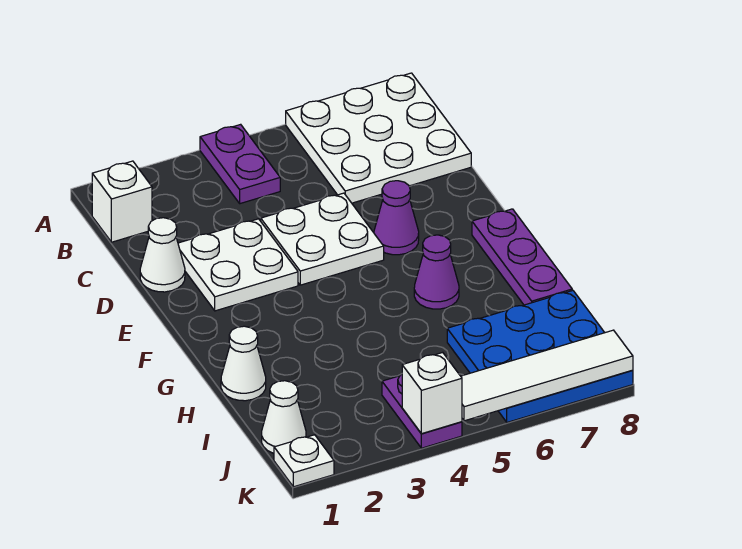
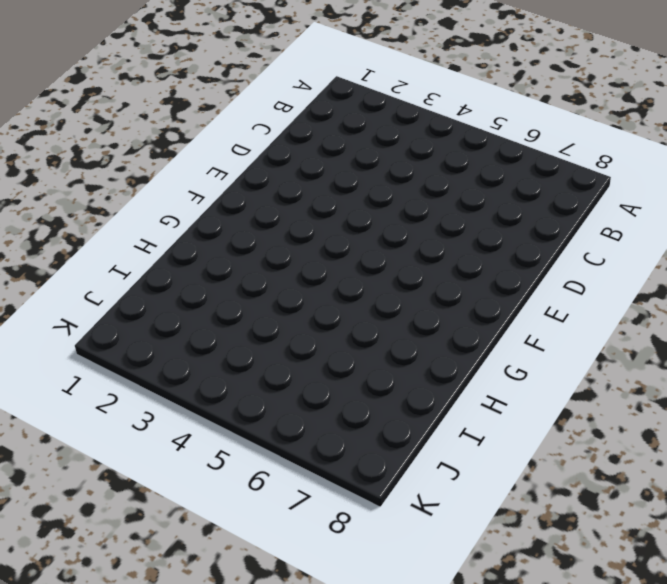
none -> purple plate A4:B4 level 1
none -> white plate A6:C8 level 1
none -> white brick B1 level 1

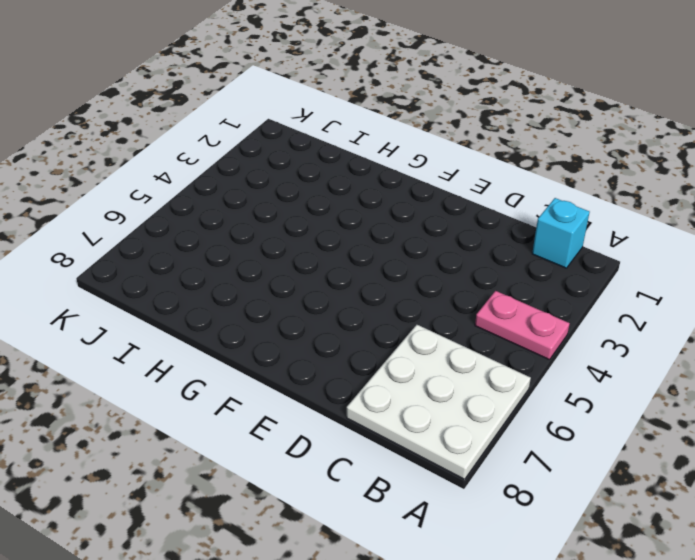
pink plate A4:B4 level 1 -> purple plate A4:B4 level 1
cyan brick B1 level 1 -> white brick B1 level 1
none -> white cone D1 level 1
none -> white plate D2:E3 level 1
none -> white plate D4:E5 level 1

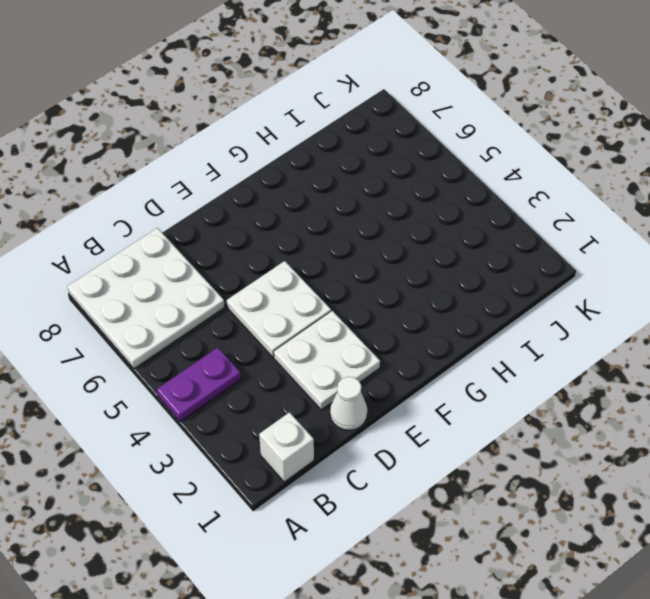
none -> purple cone E6 level 1
none -> purple plate F8:H8 level 1
none -> purple cone G6 level 1

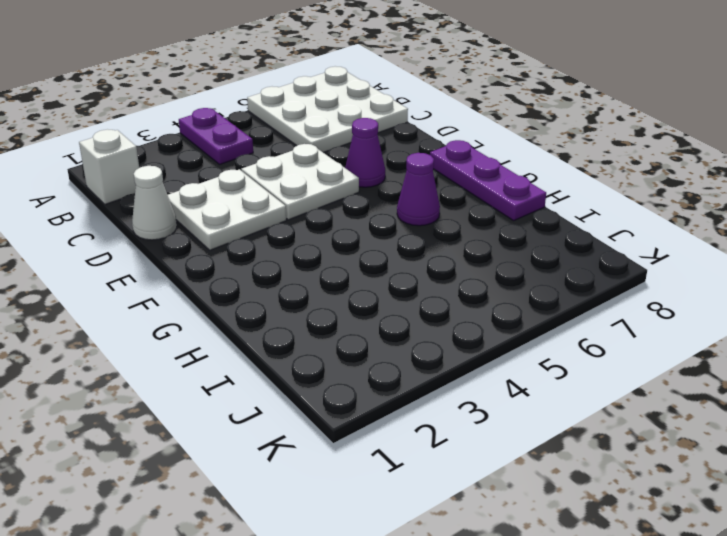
none -> white cone H1 level 1
none -> blue plate I6:K8 level 1
none -> white cone J1 level 1

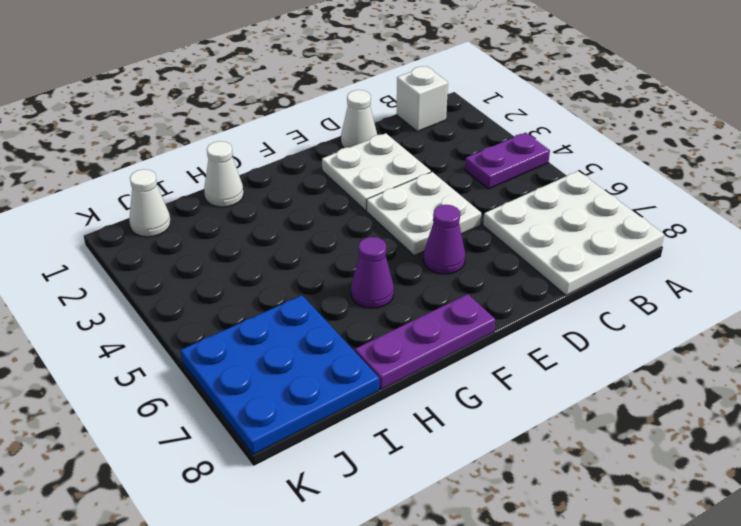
none -> purple plate J4:K4 level 1
none -> white plate K1 level 1
none -> white brick K4 level 2

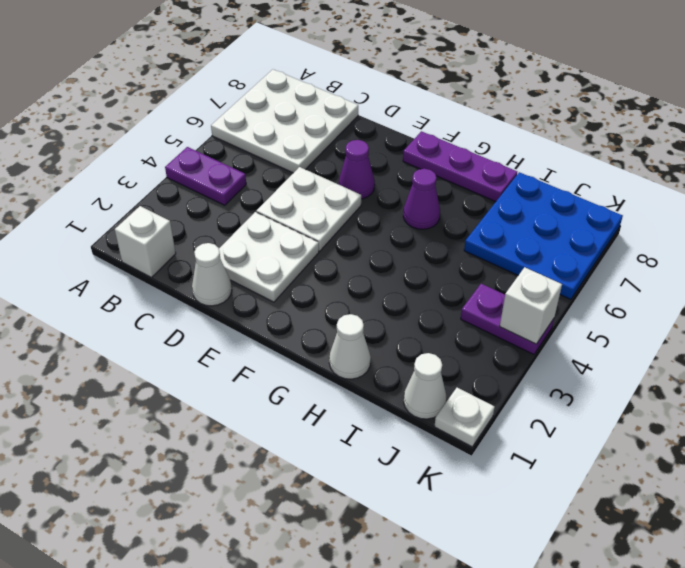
none -> white tile K5:K8 level 2

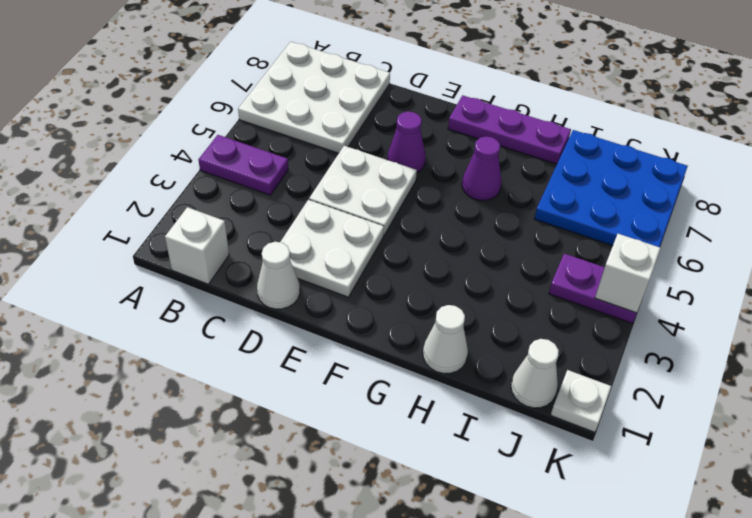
none -> white tile K5:K8 level 2

